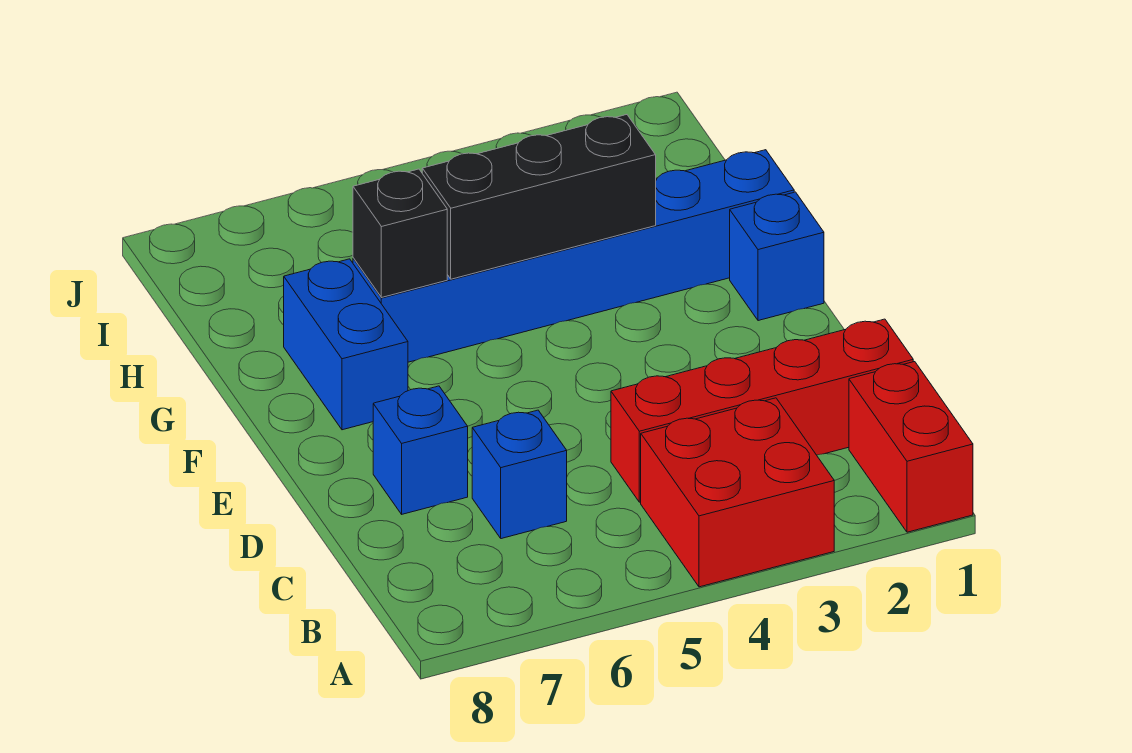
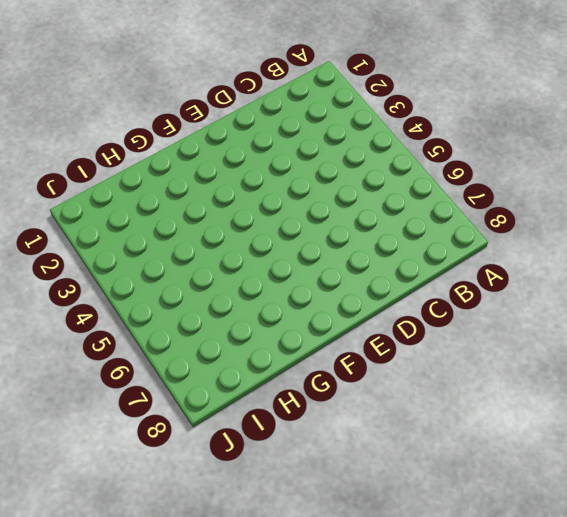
none -> red brick A1:B1 level 1
none -> red brick A3:B4 level 1

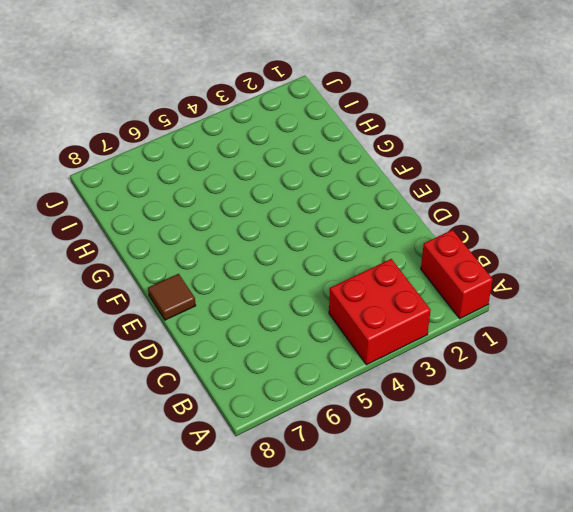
brown tile E8 level 1 -> none
none -> red brick C1:C4 level 1
none -> blue brick C6 level 1

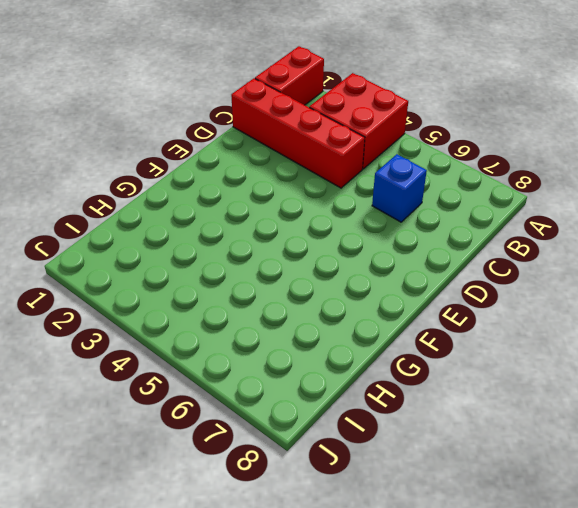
none -> blue brick D7 level 1
none -> blue brick F1 level 1

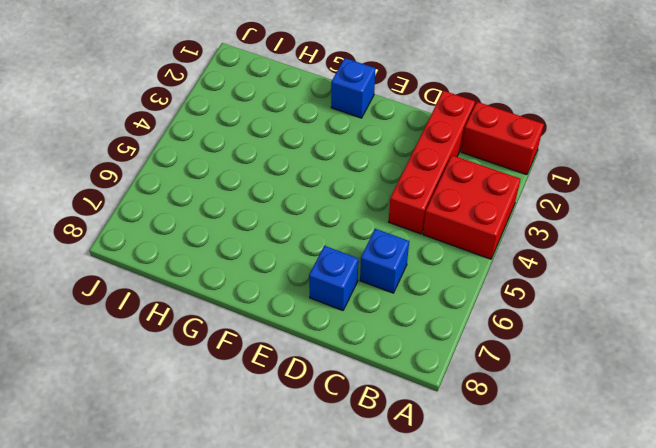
none -> blue brick F7:G7 level 1
none -> blue brick G1:G6 level 1

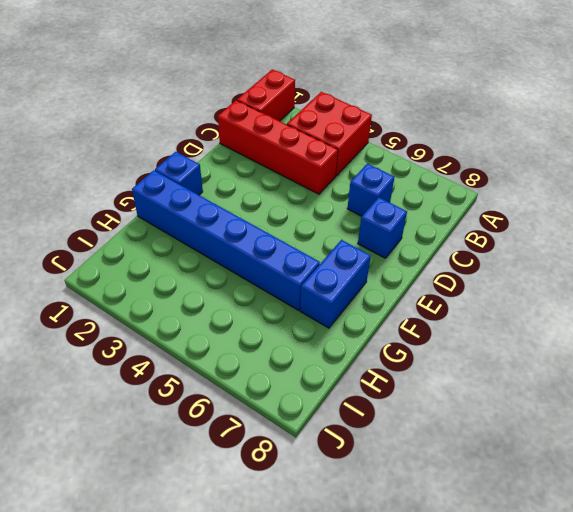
none -> black brick G3:G5 level 2
none -> black brick G6 level 2

